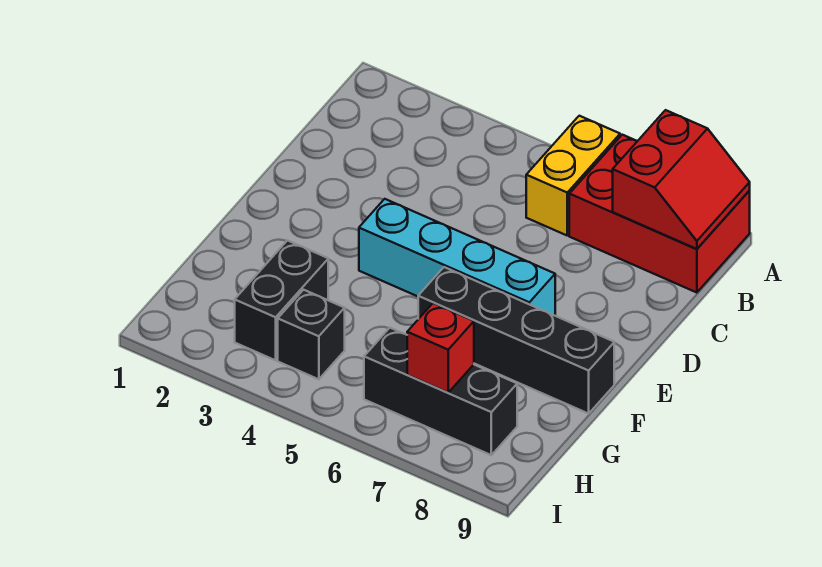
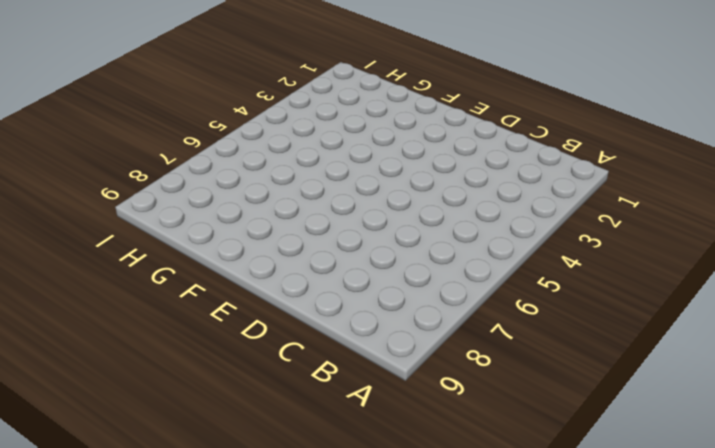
none -> yellow brick A6:B6 level 1
none -> red brick A7:B9 level 1

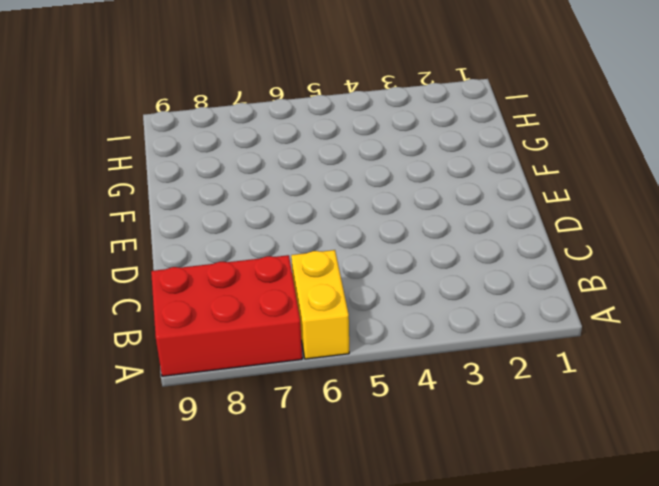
none -> cyan brick E4:E7 level 1
none -> black brick F6:F9 level 1

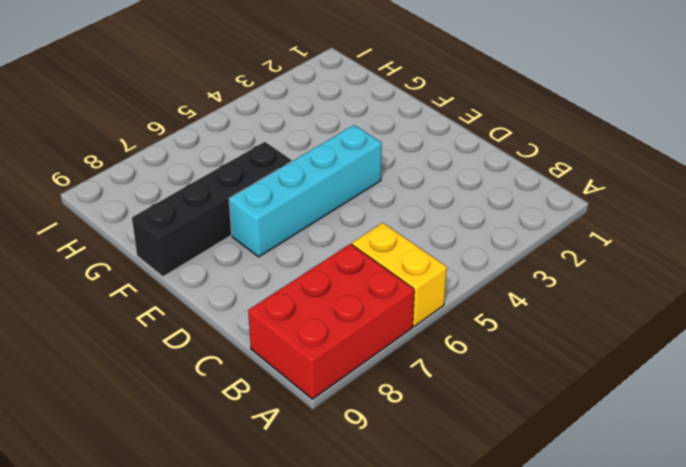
none -> black brick G3:H3 level 1
none -> black brick H4 level 1

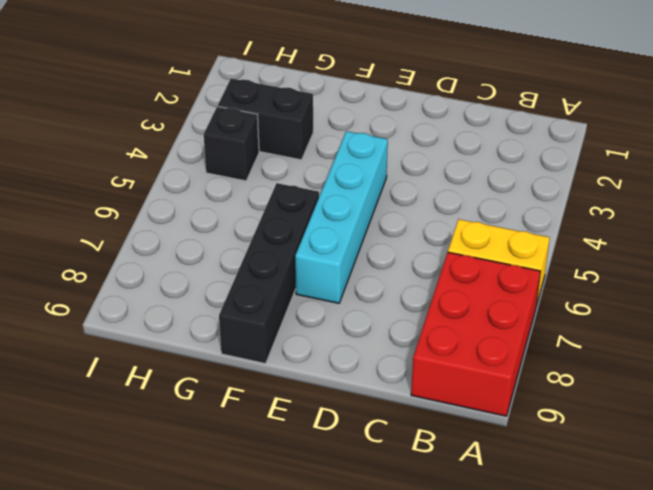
none -> black brick H6:H8 level 1
none -> red slope A8:B9 level 2 top 8

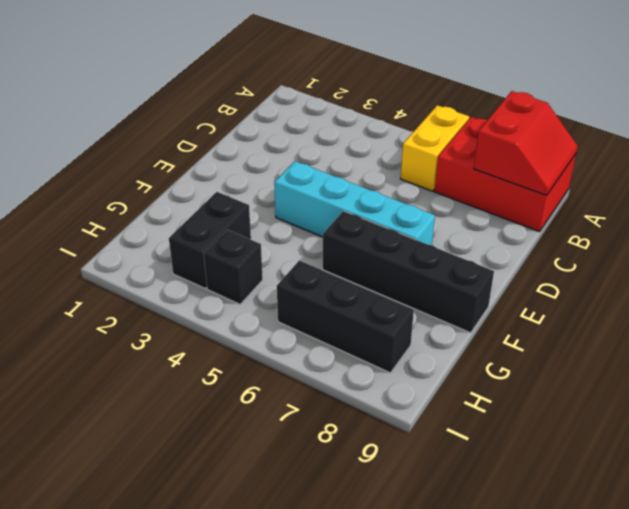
none -> red brick H7 level 2

